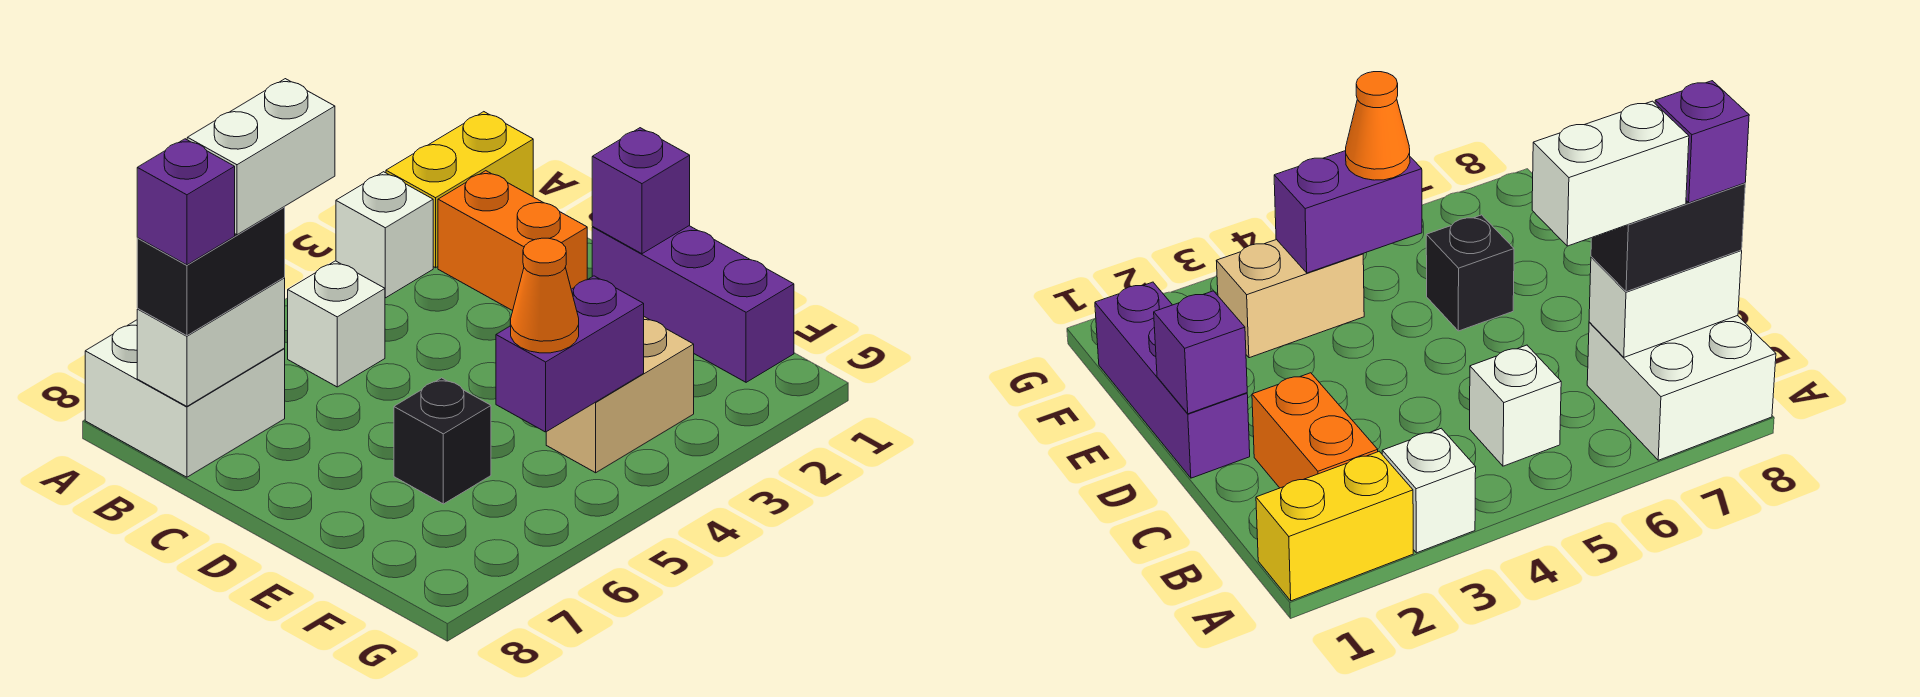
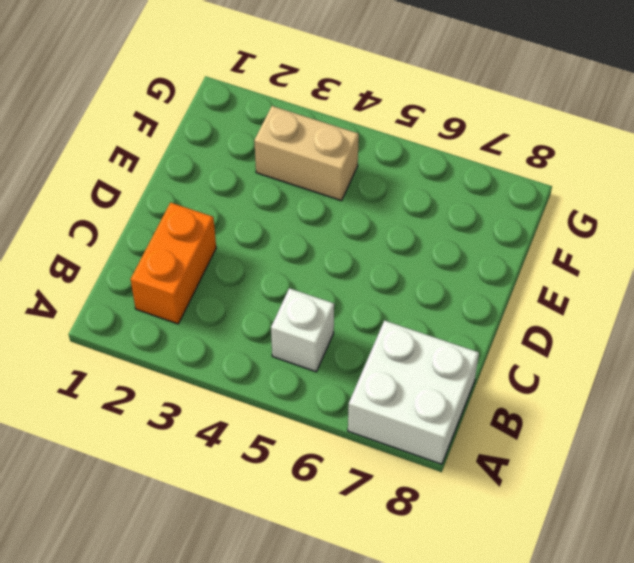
none -> yellow brick A1:A2 level 1
none -> white brick A3 level 1
none -> purple brick D1:F1 level 1

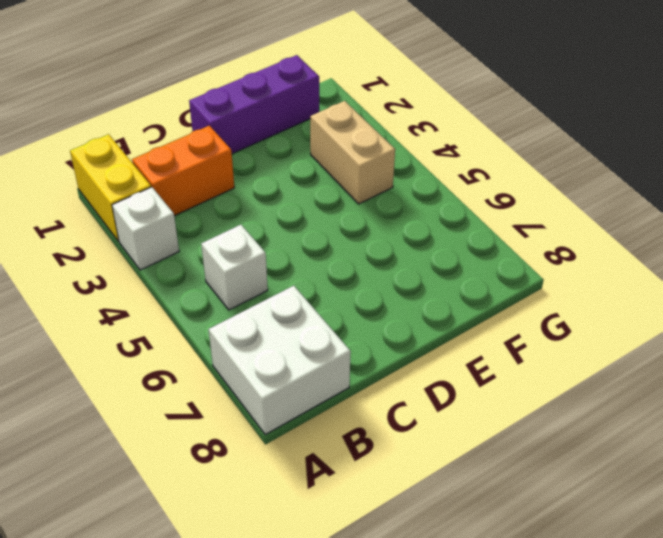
none -> black brick E6 level 1
none -> white brick B7:B8 level 2
none -> purple brick D1 level 2

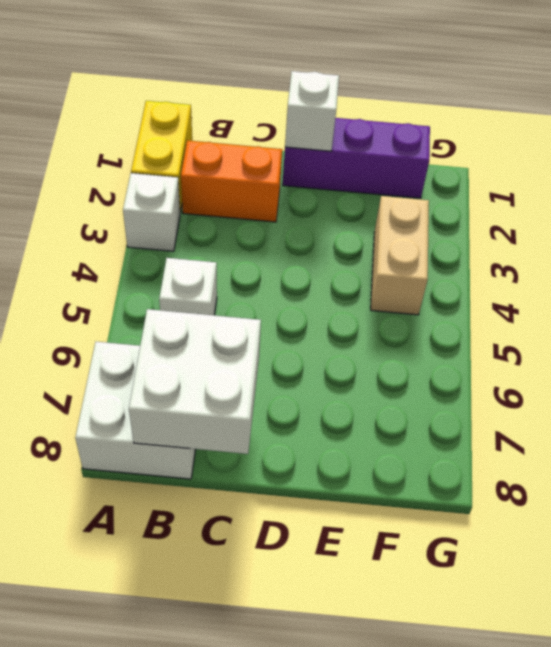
white brick B7:C8 level 2 -> white brick B7:B8 level 2
white brick D1 level 2 -> purple brick D1 level 2
none -> black brick E6 level 1
none -> purple brick F4:F5 level 2
none -> black brick B7:B8 level 3

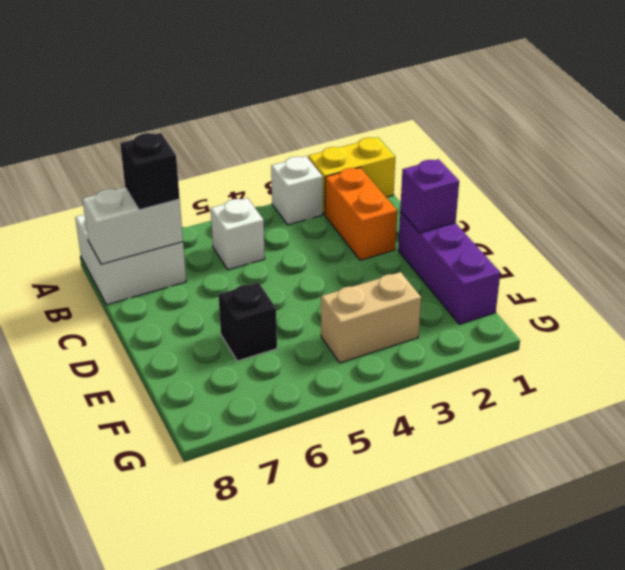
black brick B7 level 3 -> black brick B7:B8 level 3
none -> purple brick F4:F5 level 2
none -> orange cone F5 level 3
none -> white brick B6:B7 level 4

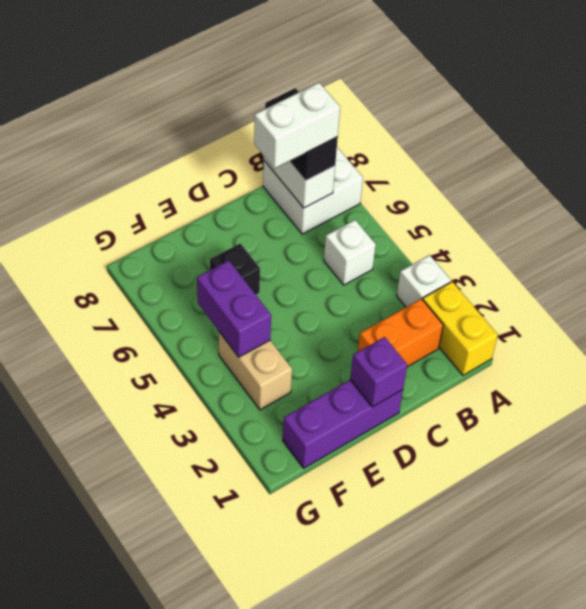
white brick B7:C7 level 4 -> white brick B6:B7 level 4
none -> orange cone F5 level 3
none -> purple brick B8 level 4

